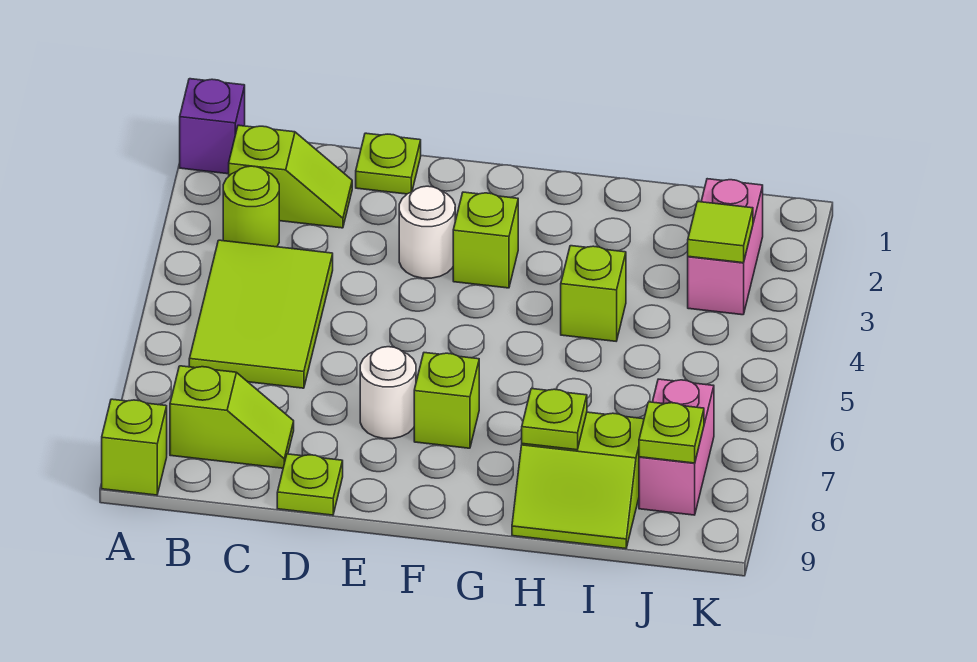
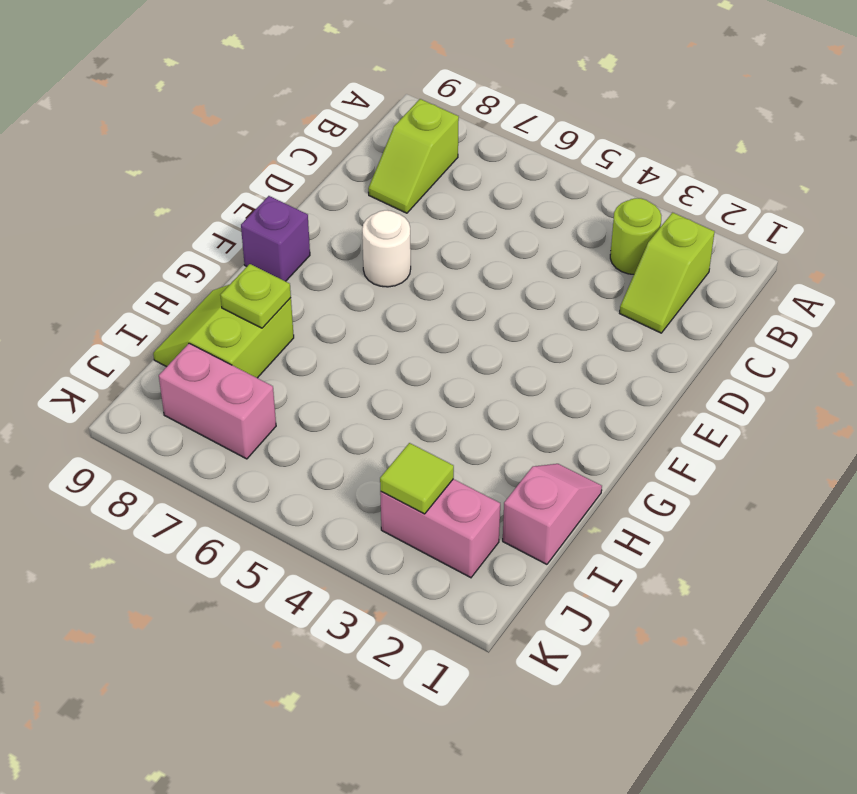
purple brick F9 level 1 -> purple brick A1 level 1
pink slope H1:I1 level 1 top I -> none
none -> lime brick A9 level 1
none -> lime tile B4:C6 level 1
none -> lime plate D1 level 1

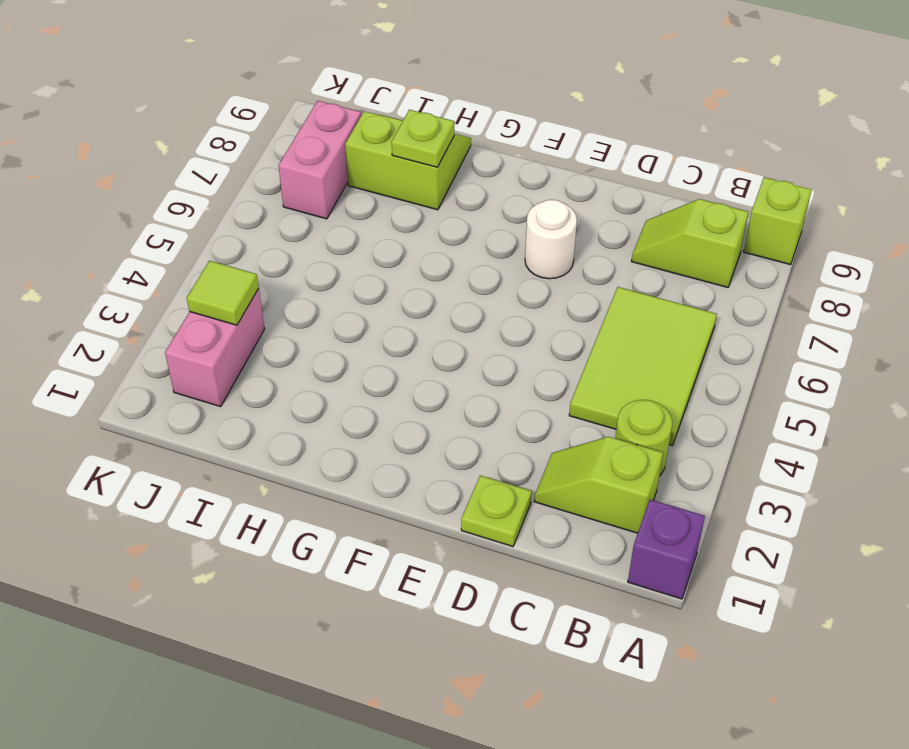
none -> lime plate D9 level 1
none -> white round brick E3 level 1
none -> lime brick F3 level 1

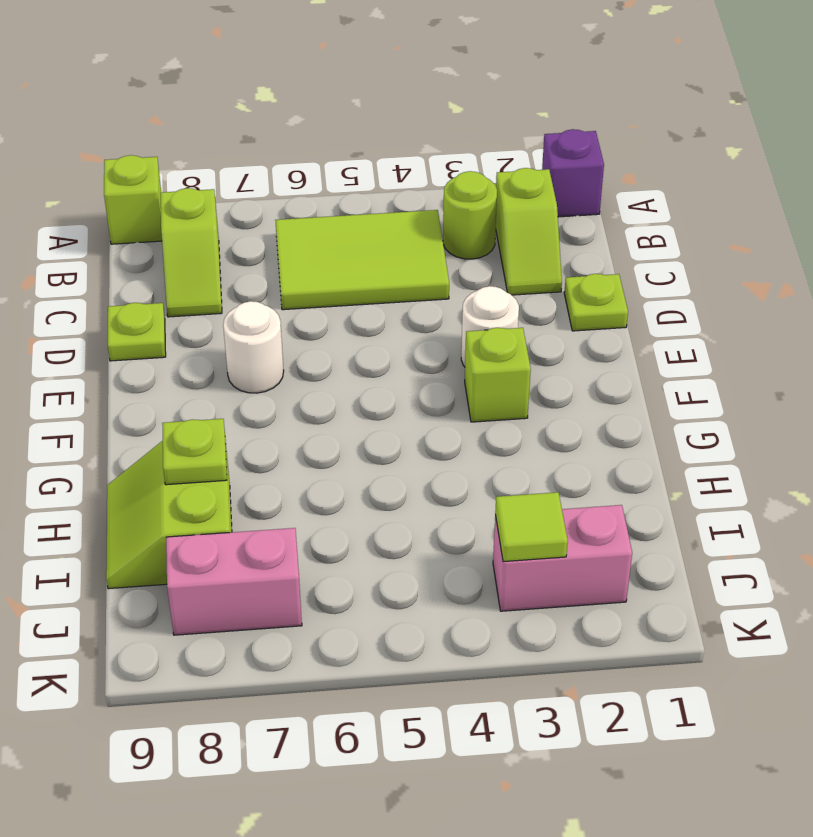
none -> lime brick F7 level 1
none -> lime brick H4 level 1
none -> lime plate J8 level 2

